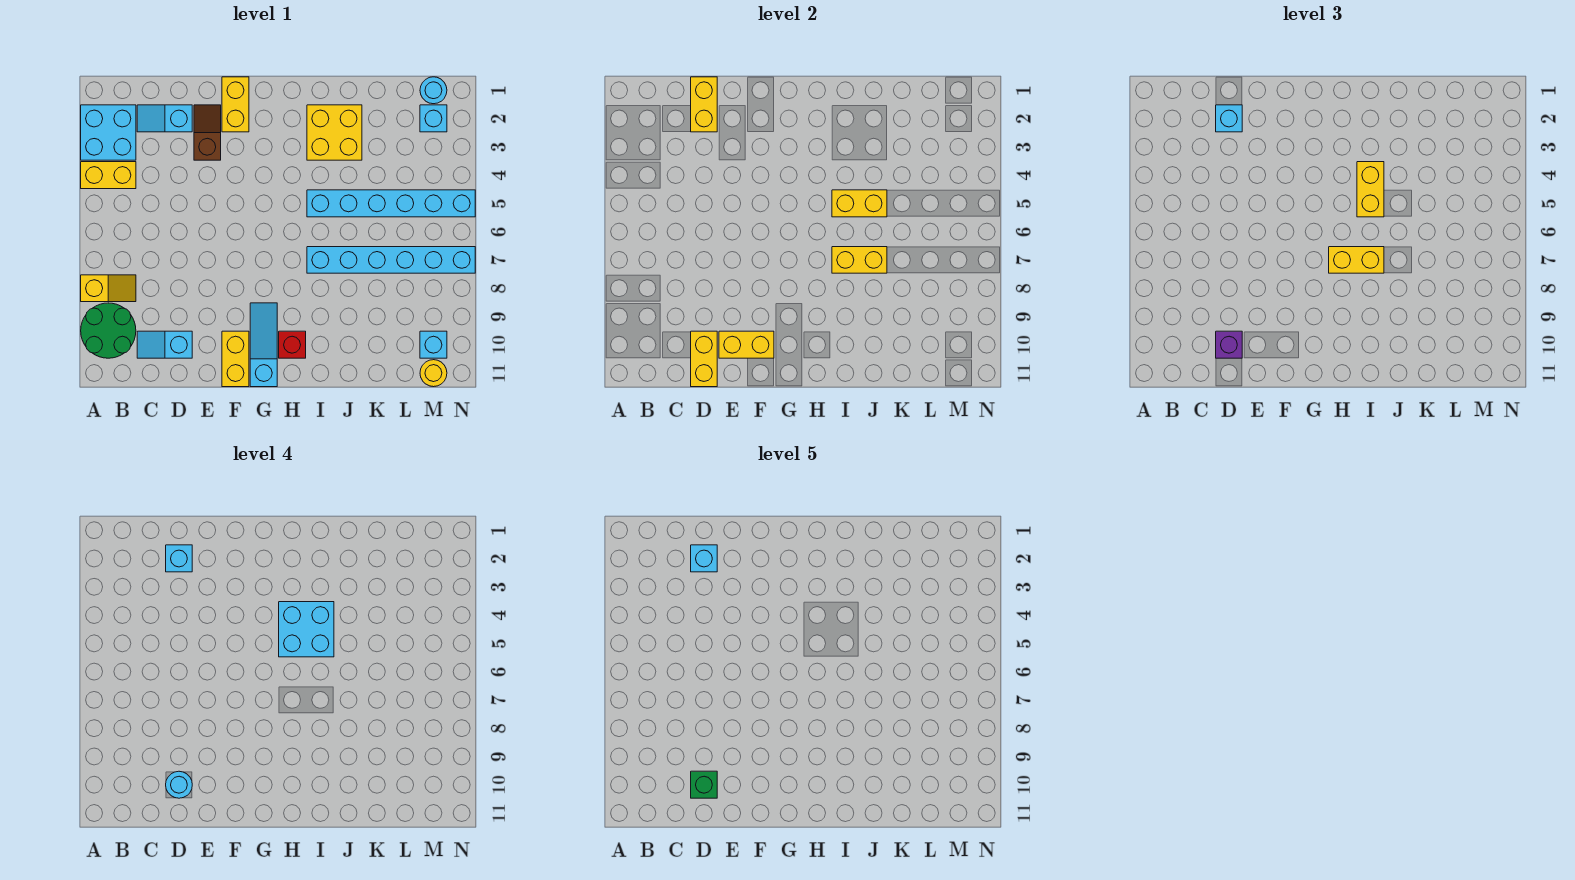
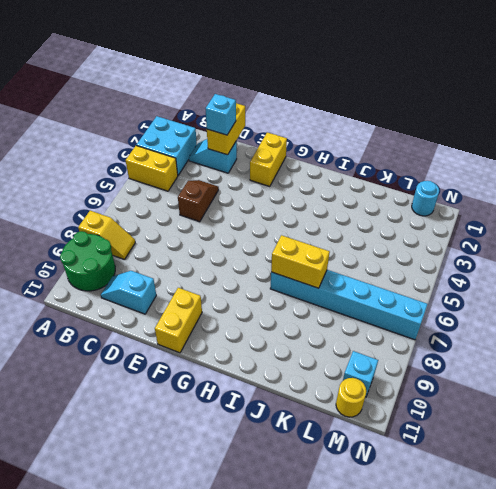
brown slope D4:D5 level 1 top 5 -> brown slope E2:E3 level 1 top 3
none -> cyan slope G9:G11 level 1 top 11
none -> red brick H10 level 1
none -> yellow brick I2:J3 level 1
none -> cyan brick I5:N5 level 1

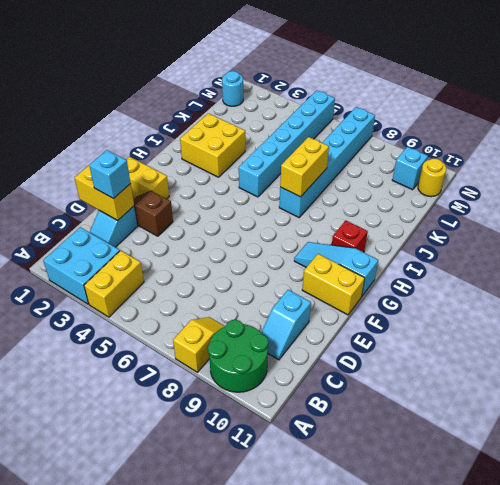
none -> cyan brick M2 level 1
none -> yellow brick D10:D11 level 2
none -> yellow brick E10:F10 level 2
none -> yellow brick I5:J5 level 2

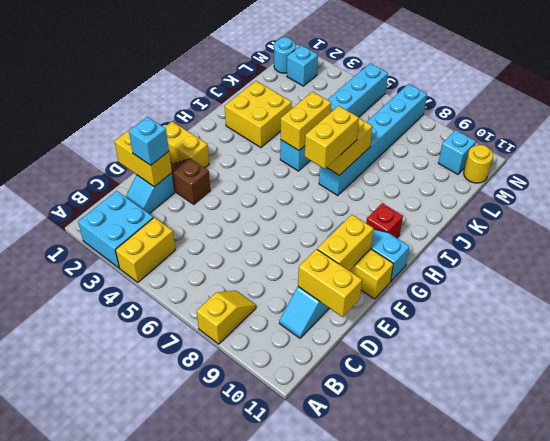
none -> green round brick A9:B10 level 1
none -> purple brick D10 level 3
none -> yellow brick I4:I5 level 3
none -> cyan brick D2 level 4

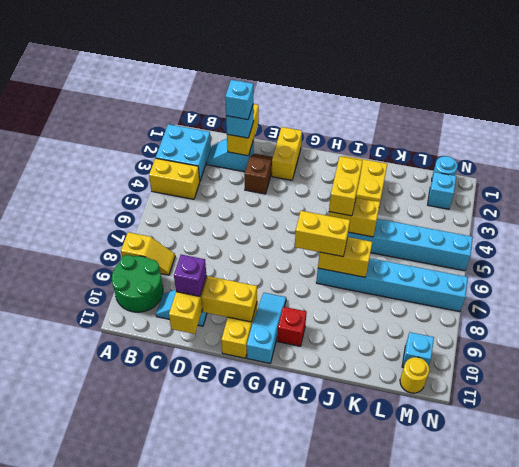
none -> cyan round brick D10 level 4
none -> cyan brick H4:I5 level 4
none -> cyan brick D2 level 5
none -> green brick D10 level 5

